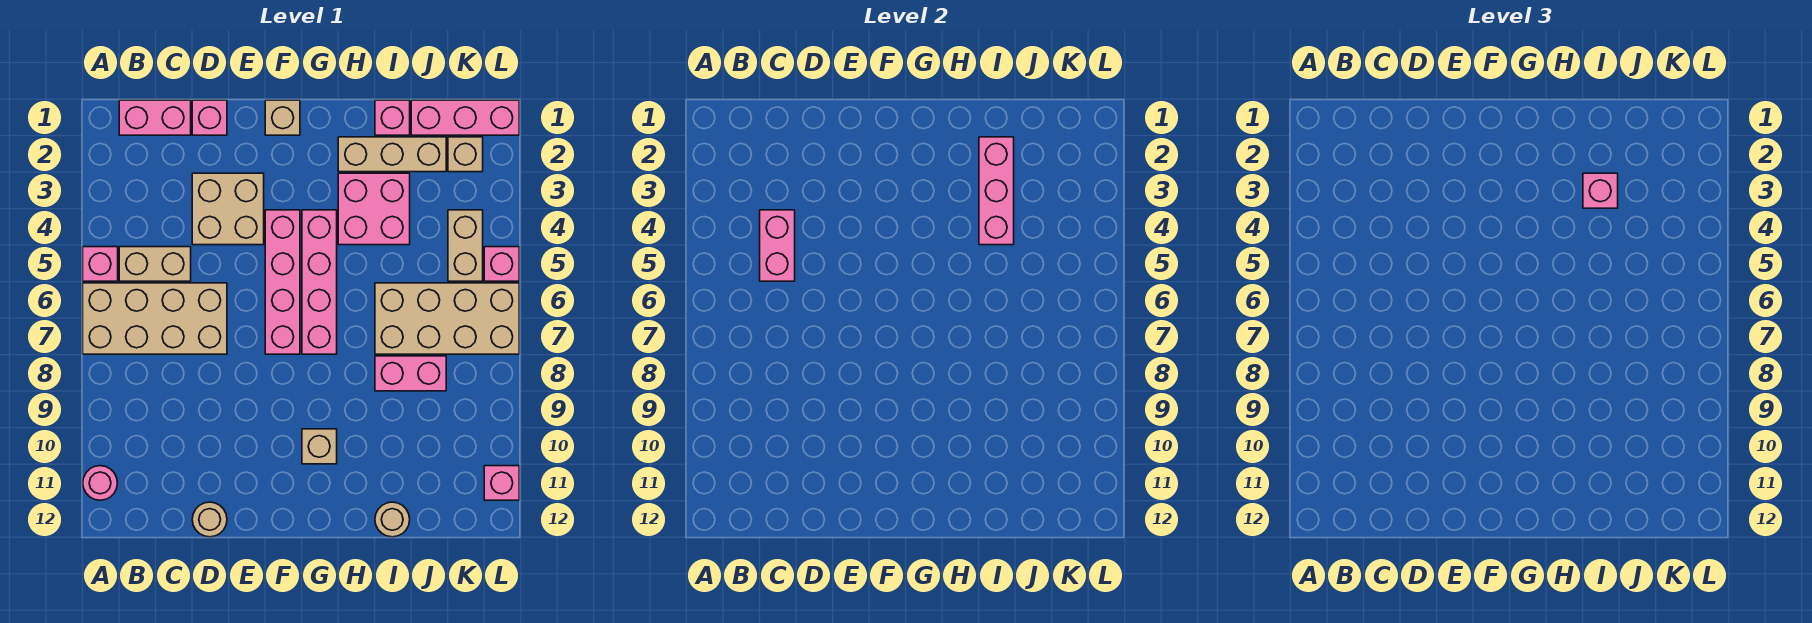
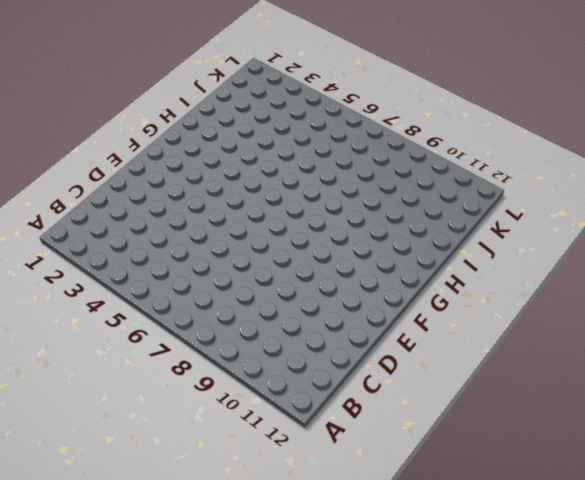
none -> pink brick A5 level 1
none -> tan brick A6:D7 level 1
none -> pink round brick A11 level 1

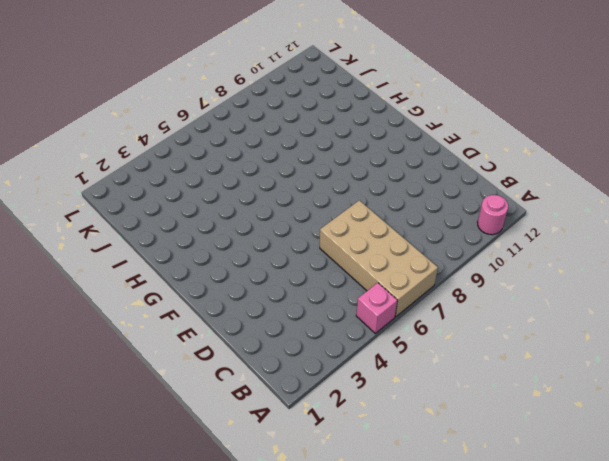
none -> pink brick B1:C1 level 1
none -> tan brick B5:C5 level 1
none -> pink brick D1 level 1

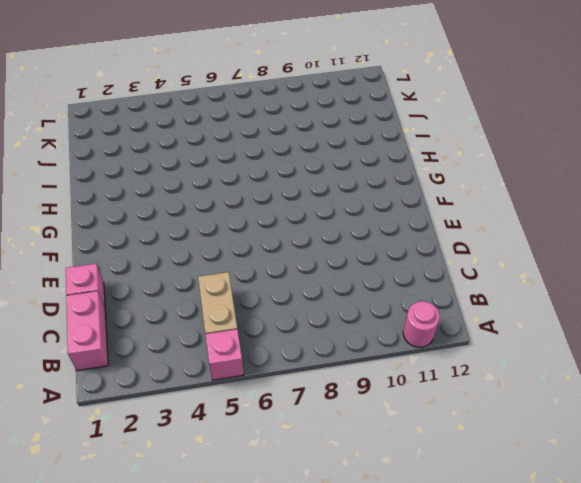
none -> tan brick A6:D7 level 1
none -> tan brick D3:E4 level 1
none -> tan round brick D12 level 1

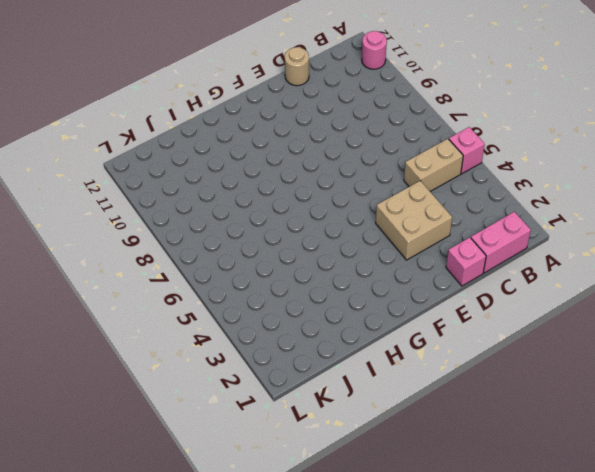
none -> tan brick A6:D7 level 1
none -> tan brick F1 level 1
none -> pink brick F4:F7 level 1

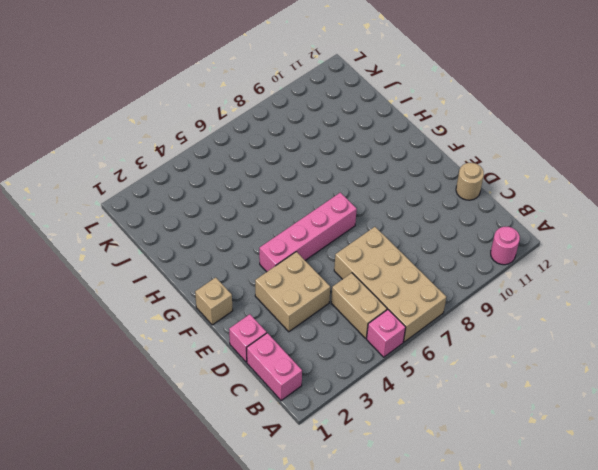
none -> pink brick G4:G7 level 1
none -> tan brick G10 level 1
none -> tan brick H2:J2 level 1

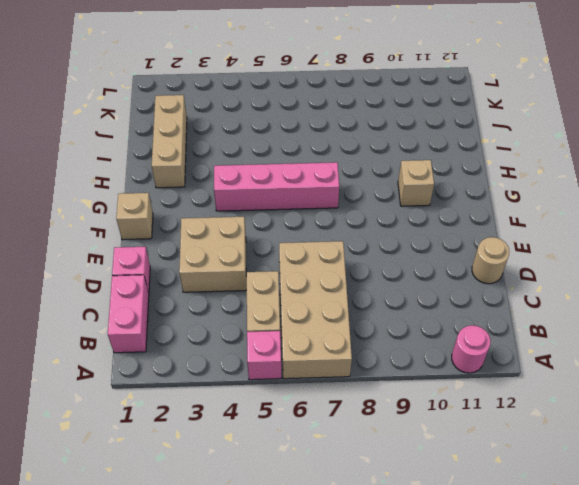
none -> pink brick F4:F7 level 1
none -> pink brick H3:I4 level 1
none -> pink brick I1 level 1

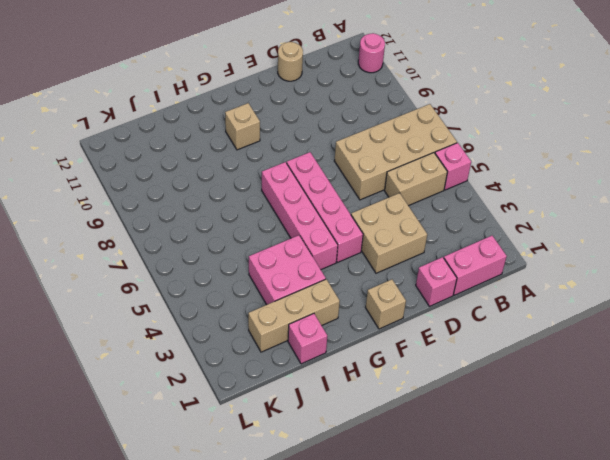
none -> tan brick I6:L7 level 1
none -> pink brick I8:J8 level 1
none -> tan round brick I12 level 1

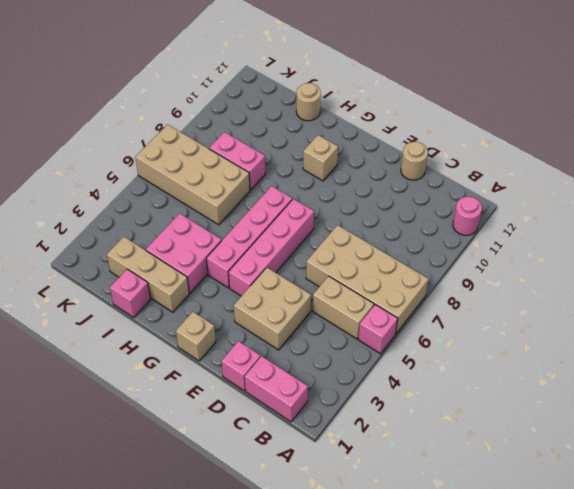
none -> pink brick J1:L1 level 1
none -> tan brick K2 level 1
none -> tan brick K4:K5 level 1

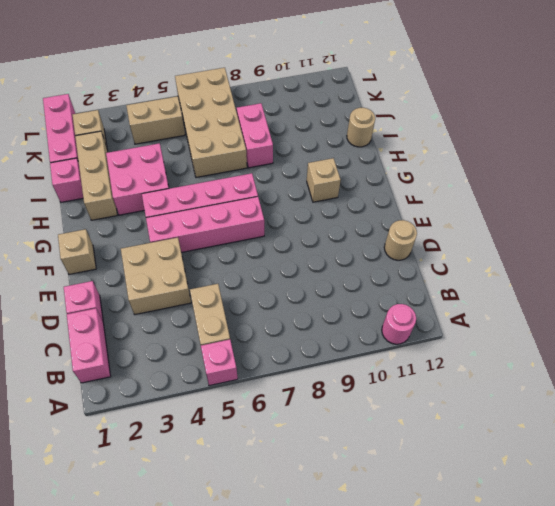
none -> tan brick A6:D7 level 1
none -> pink brick L5 level 1
none -> pink brick L11 level 1

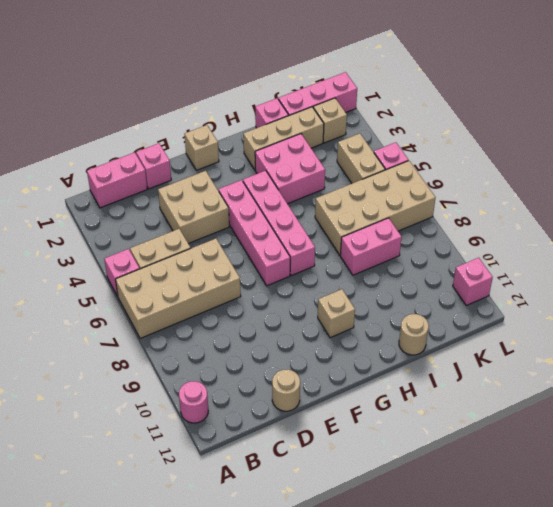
none -> pink brick C4:C5 level 2
none -> pink brick I2:I4 level 2
none -> pink brick I3 level 3

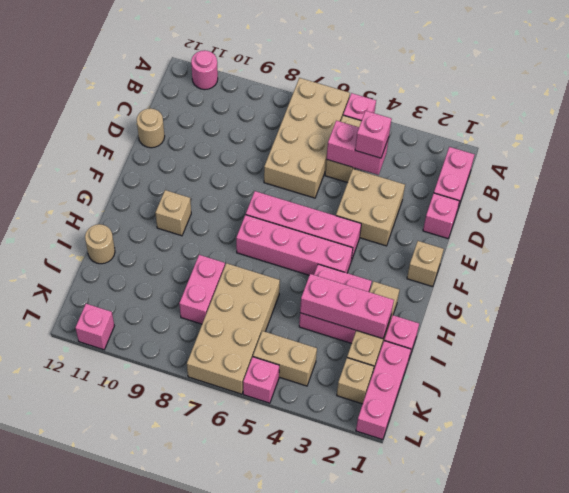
pink brick C4 level 3 -> pink brick I3 level 3

